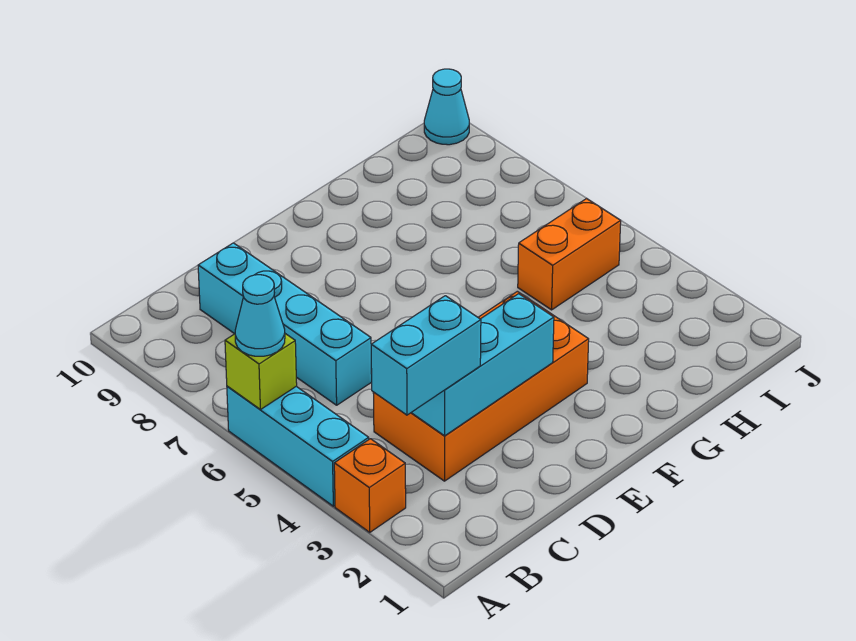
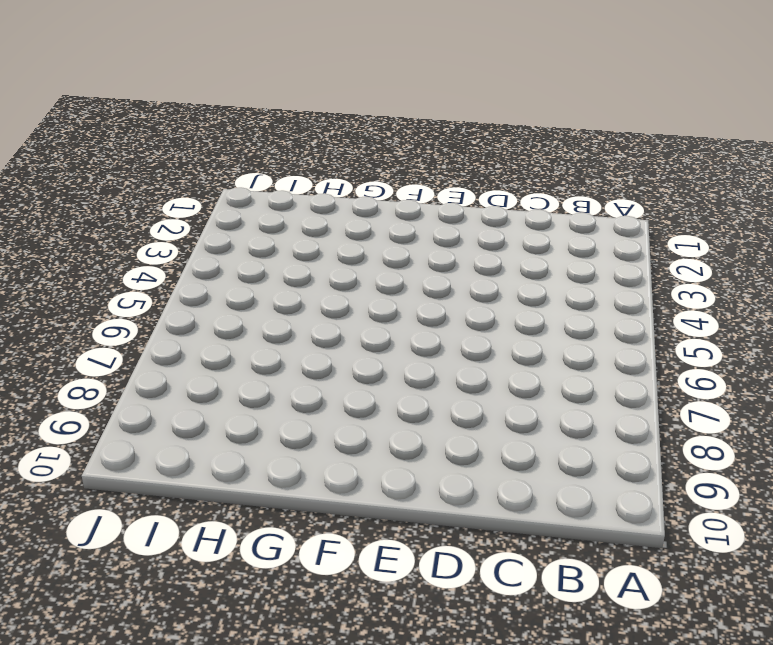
none -> orange brick A3 level 1
none -> cyan brick A4:A6 level 1

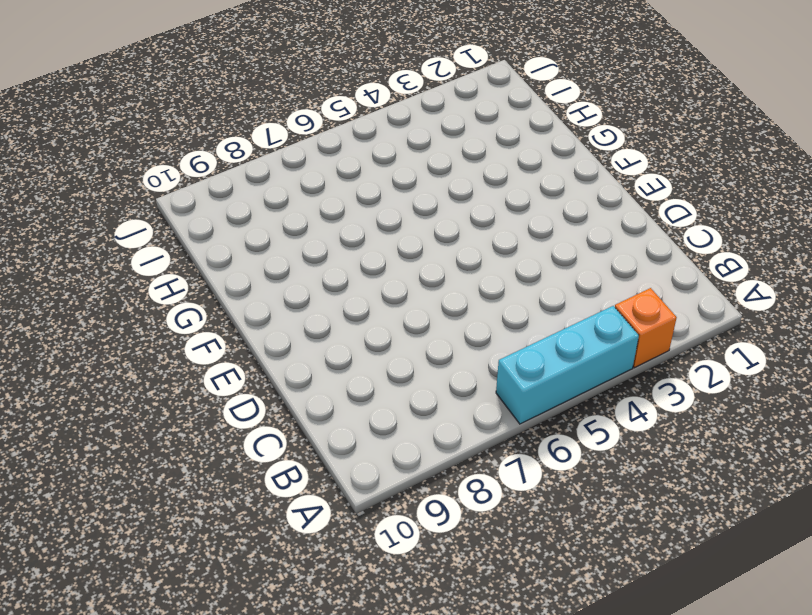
none -> orange brick C3:F4 level 1
none -> cyan brick C6:C9 level 1

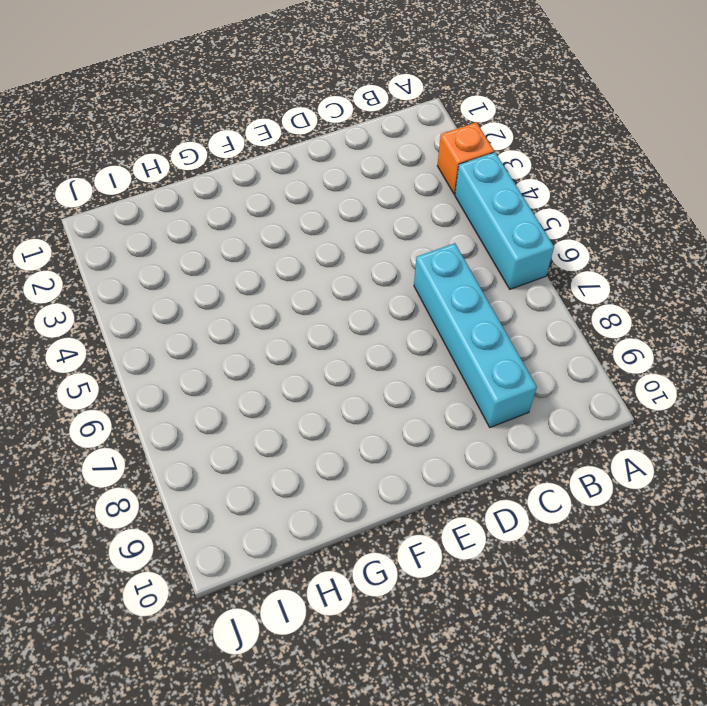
none -> orange brick C3:F4 level 1
none -> orange brick H5:I5 level 1

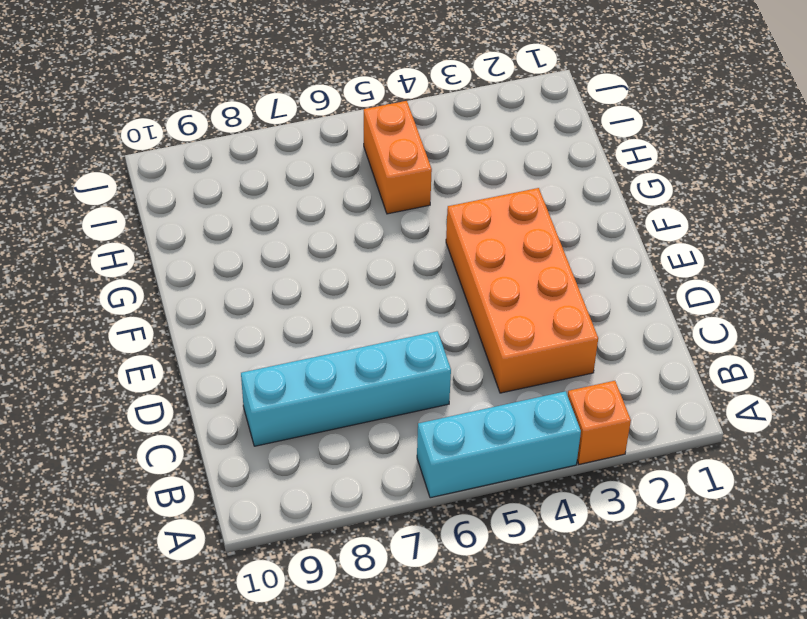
none -> cyan cone J10 level 1
none -> lime brick A6 level 2

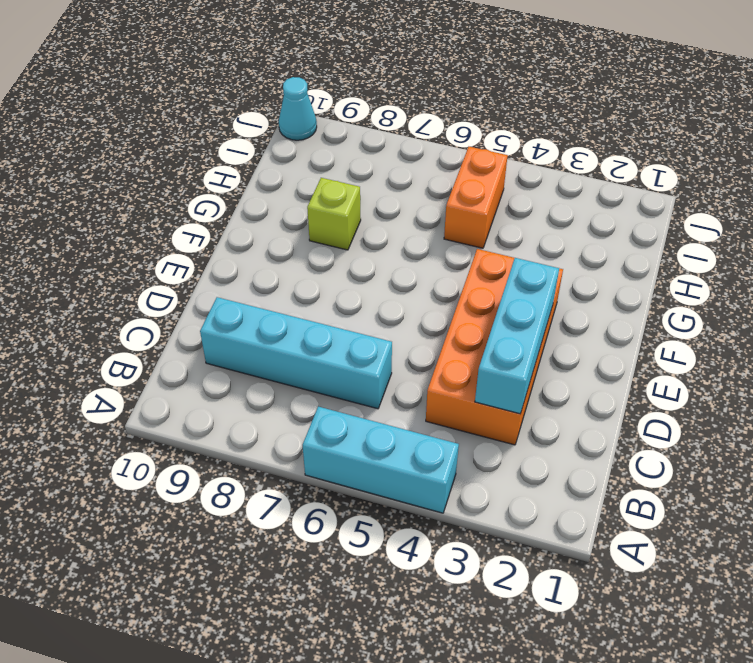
lime brick G8 level 1 -> lime brick A6 level 2
none -> orange brick A3 level 1
none -> cyan cone A6 level 3

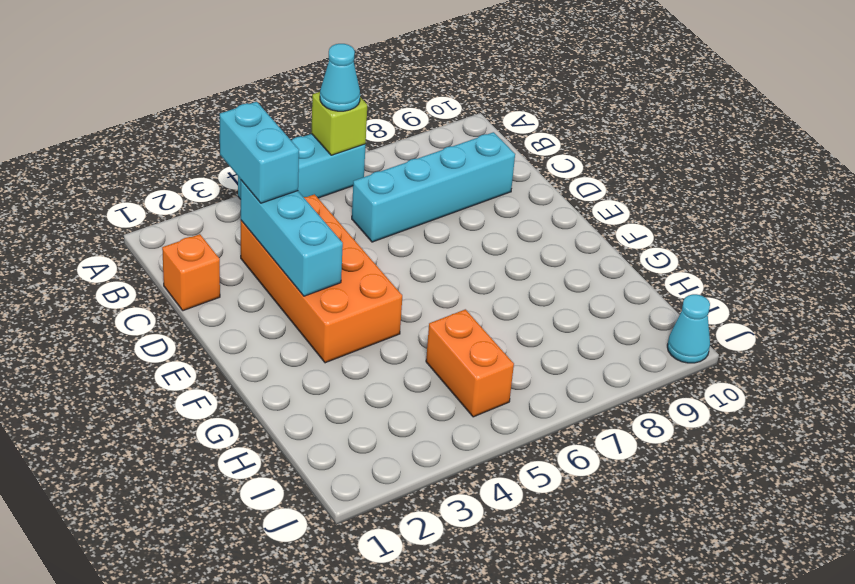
orange brick C1 level 1 -> orange brick A3 level 1

